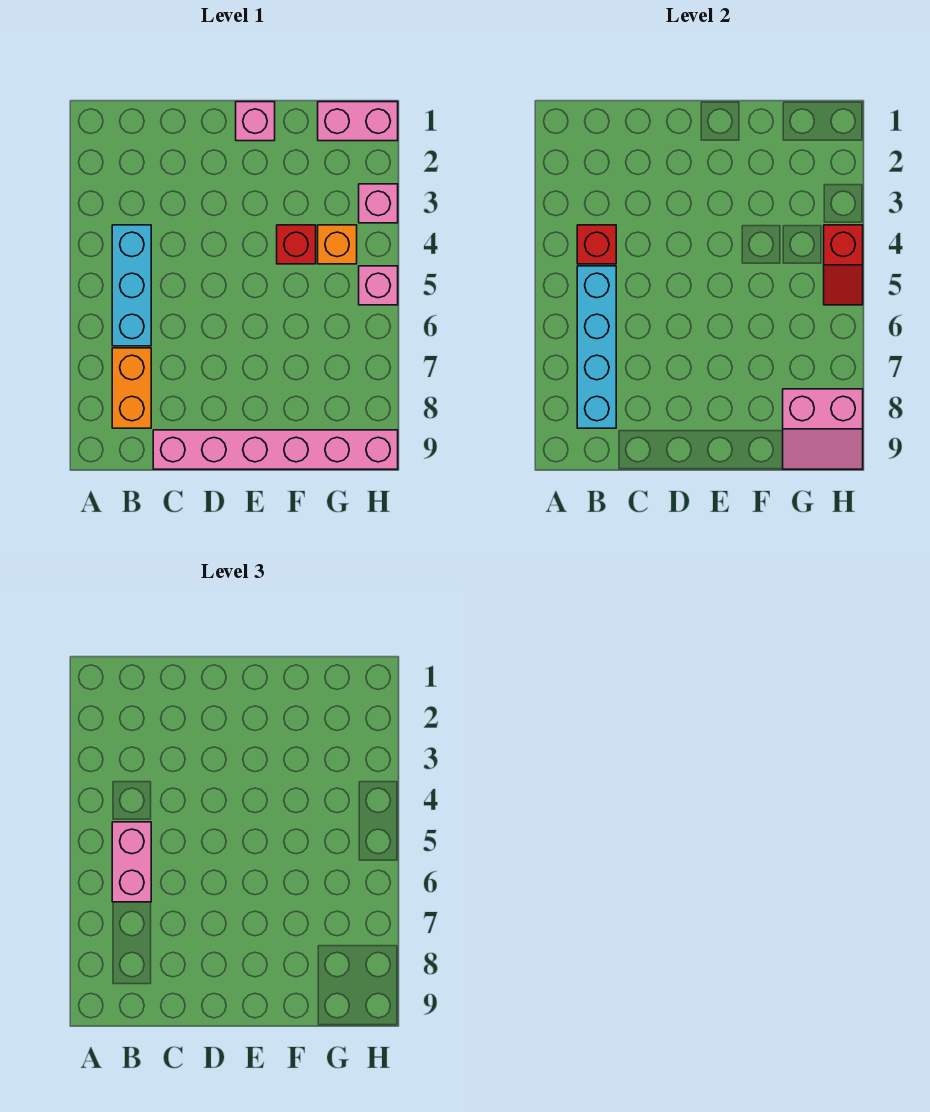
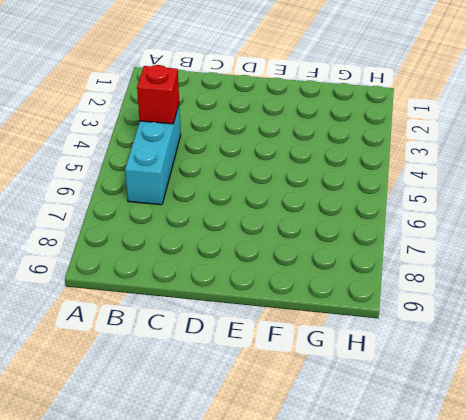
none -> orange brick B7:B8 level 1
none -> pink brick C9:H9 level 1
none -> pink brick E1 level 1

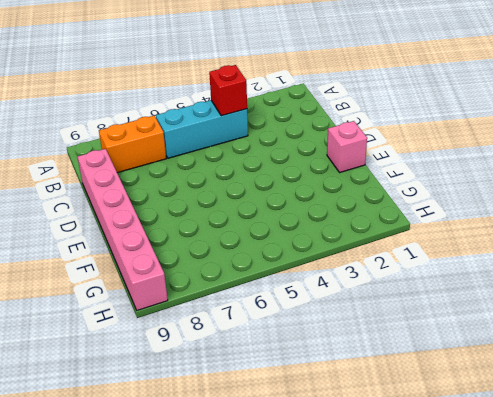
none -> red brick F4 level 1
none -> pink brick G1:H1 level 1
none -> orange brick G4 level 1

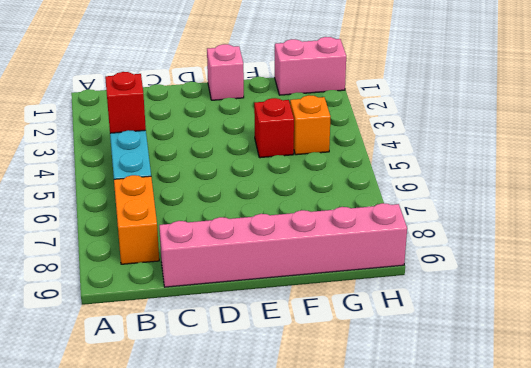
none -> pink brick H3 level 1
none -> pink brick H5 level 1
none -> cyan brick B5:B8 level 2

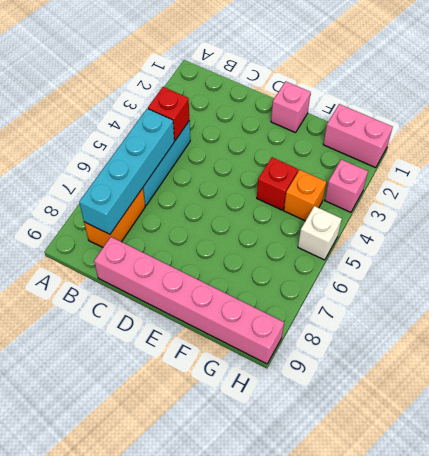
white brick H5 level 1 -> pink brick H5 level 1
none -> pink slope G8:H9 level 2 top 8
none -> red slope H4:H5 level 2 top 4
none -> pink brick B5:B6 level 3

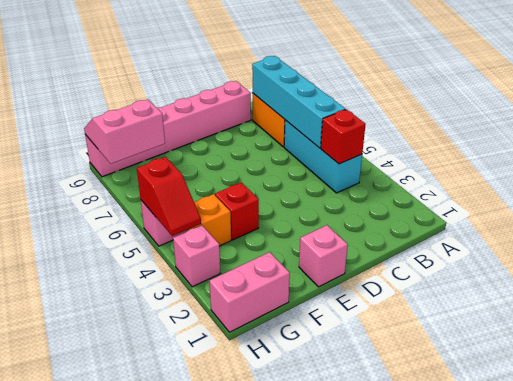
red slope H4:H5 level 2 top 5 -> red slope H4:H5 level 2 top 4
none -> pink brick B5:B6 level 3

